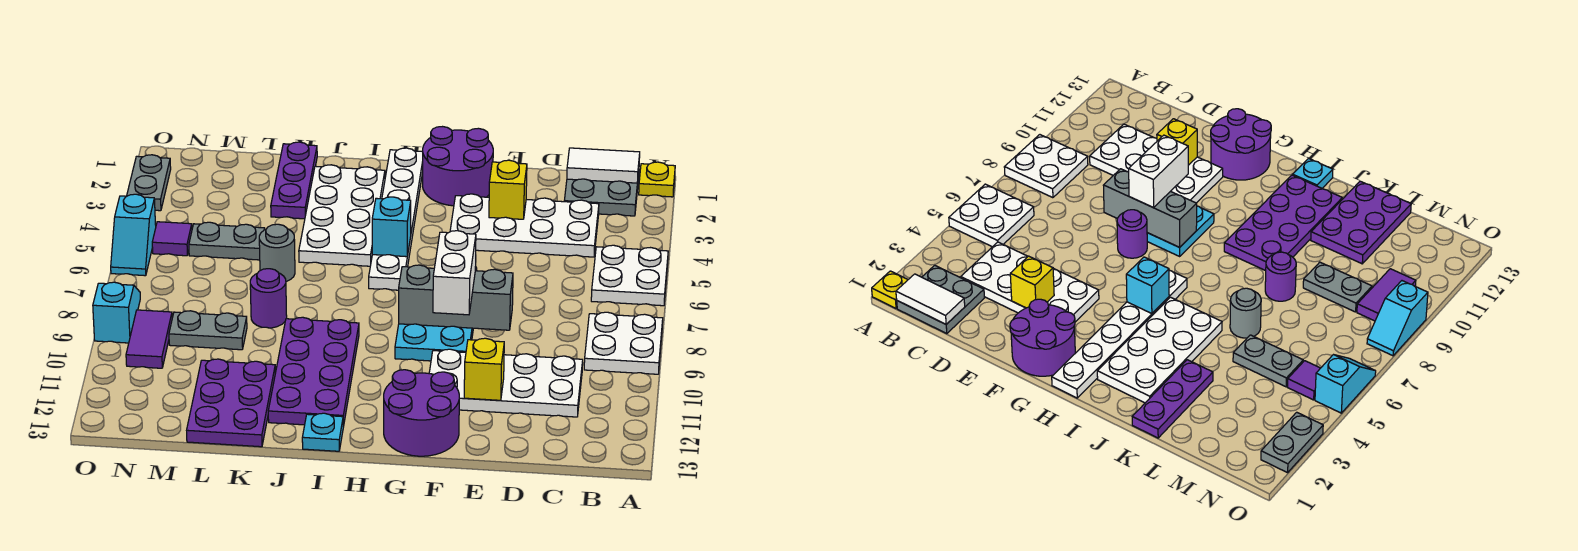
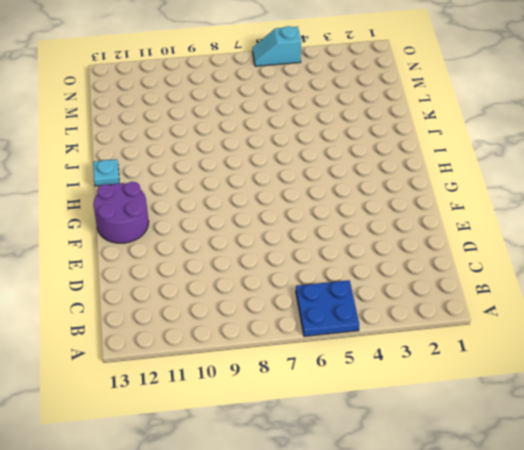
blue plate A5:B6 level 1 -> white plate A5:B6 level 1
none -> yellow plate A1 level 1
none -> white plate A8:B9 level 1
none -> grey plate B1:C2 level 1
none -> white plate C3:F4 level 1

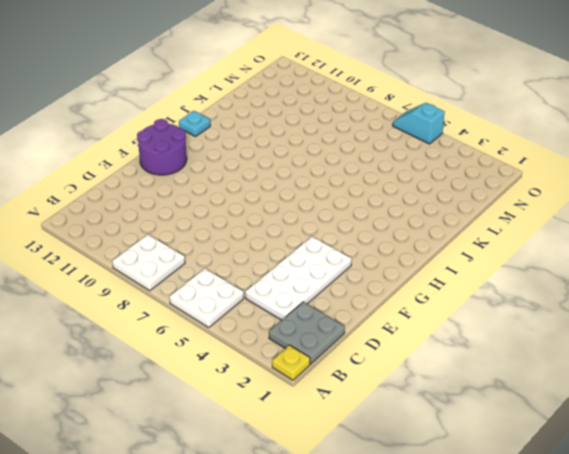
none -> white plate C10:F11 level 1
none -> purple round brick F1:G2 level 1
none -> purple round brick F7 level 1
none -> cyan plate F8:G9 level 1

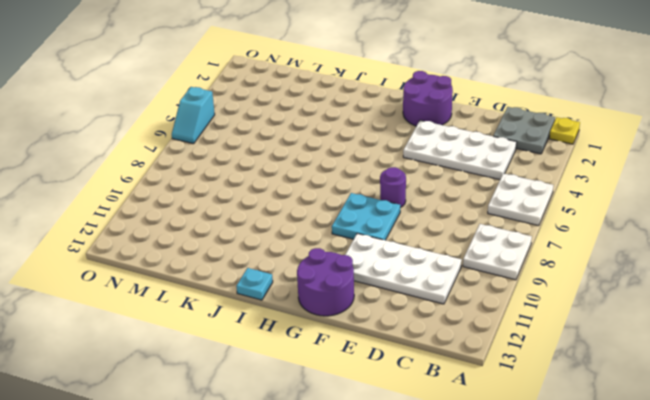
none -> white plate H1:H6 level 1
none -> white plate I2:J5 level 1
none -> purple plate I9:J12 level 1
none -> purple plate K1:K3 level 1

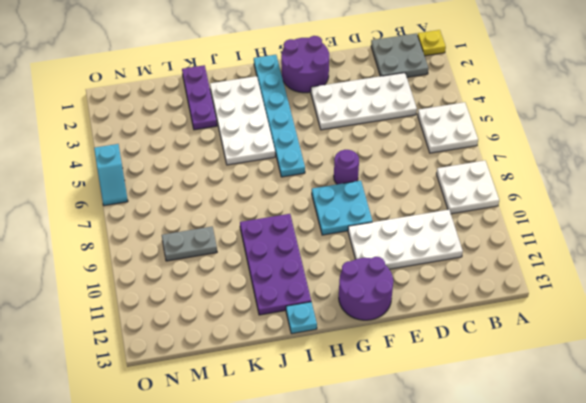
cyan plate H1:H6 level 1 -> white plate H1:H6 level 1
none -> grey round brick K6 level 1
none -> purple round brick K8 level 1
none -> purple plate K11:L13 level 1
none -> grey plate L5:M5 level 1

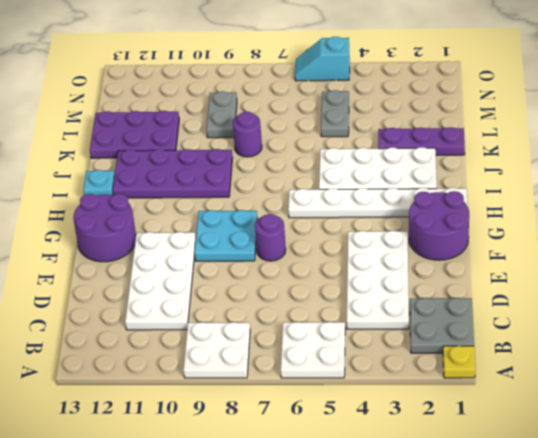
none -> grey round brick K6 level 1
none -> purple tile N5 level 1
none -> purple tile N9:N10 level 1
none -> grey plate O2:O3 level 1

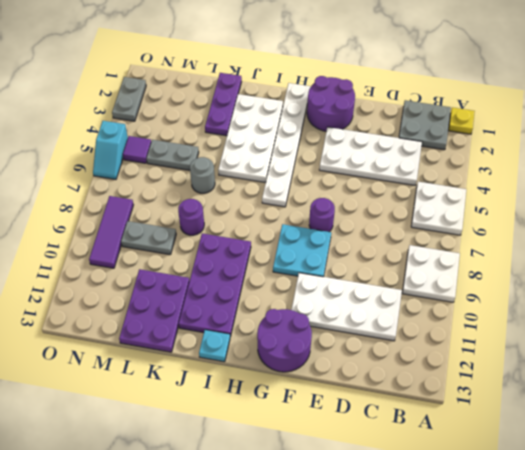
purple tile N8:N10 level 1 -> purple tile N9:N10 level 1
none -> cyan slope O8:O9 level 1 top 9
none -> white tile B1:C1 level 2
none -> yellow brick E3 level 2
none -> grey brick E8:G8 level 2

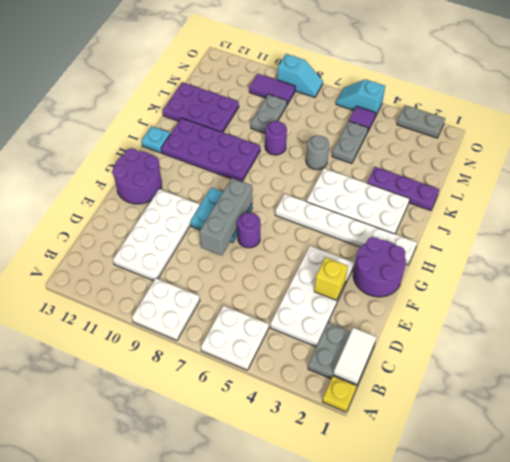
none -> yellow brick E11 level 2
none -> cyan brick H5 level 2
none -> white brick F8:F9 level 3

